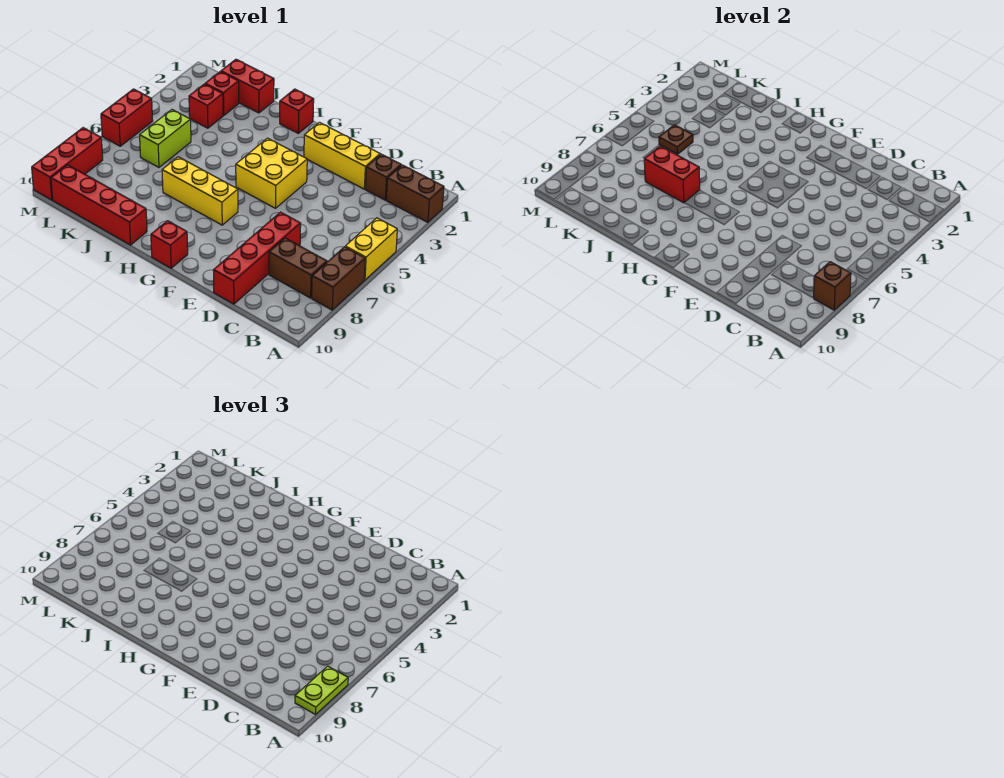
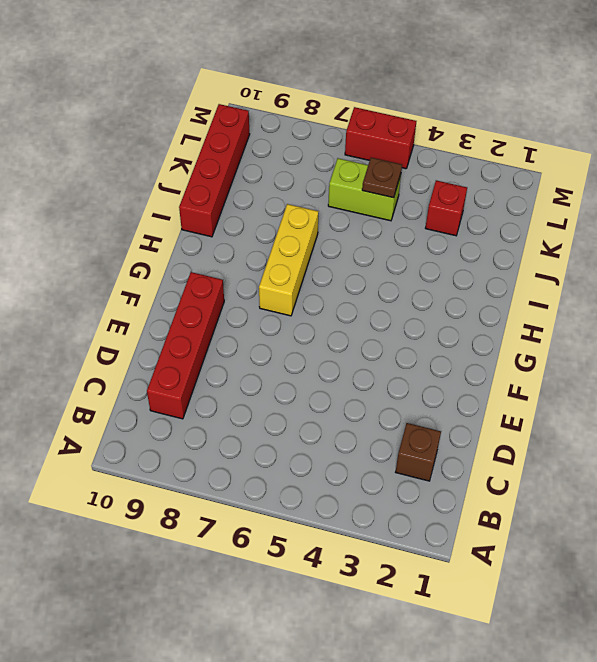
red brick C9:F9 level 1 -> red brick D7:D10 level 1
none -> brown brick A2:B2 level 1
none -> yellow brick A5:A6 level 1
none -> brown brick A7:A8 level 1

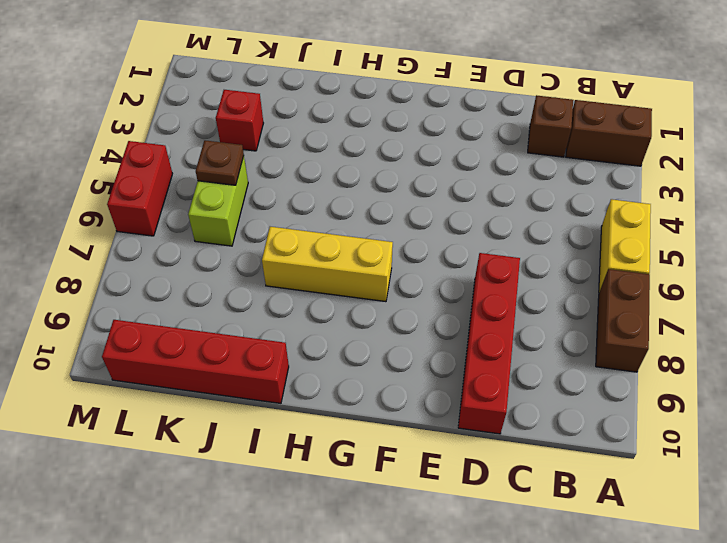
none -> brown brick B8:C8 level 1
none -> yellow brick D2:F2 level 1
none -> yellow brick F4:G5 level 1

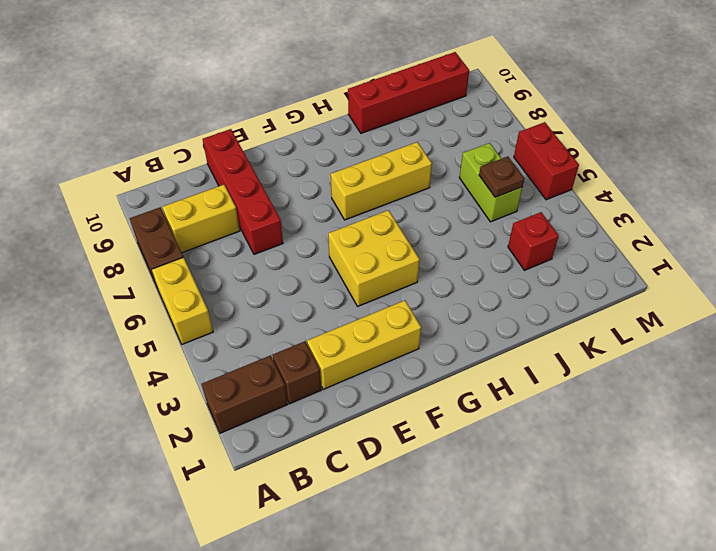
yellow brick B8:C8 level 1 -> brown brick B8:C8 level 1
none -> red brick G10 level 1
none -> red brick H1 level 1
none -> red brick J1:K1 level 1

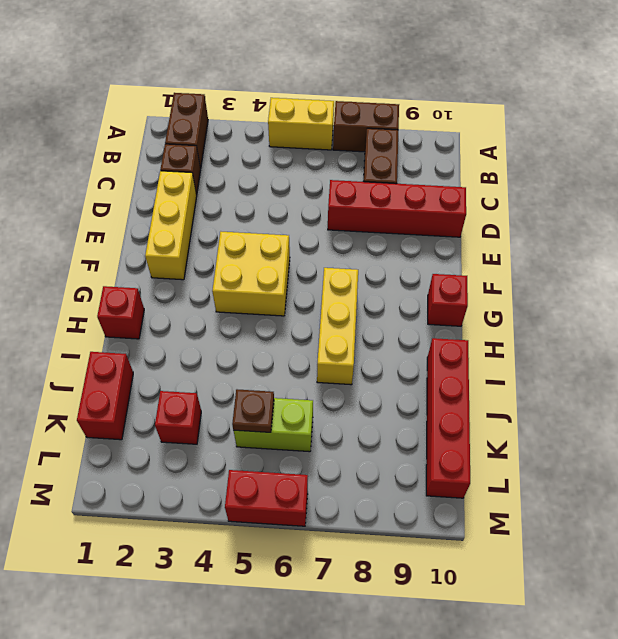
none -> red brick K2 level 1
none -> red brick M8:M10 level 1
none -> brown brick A8 level 2

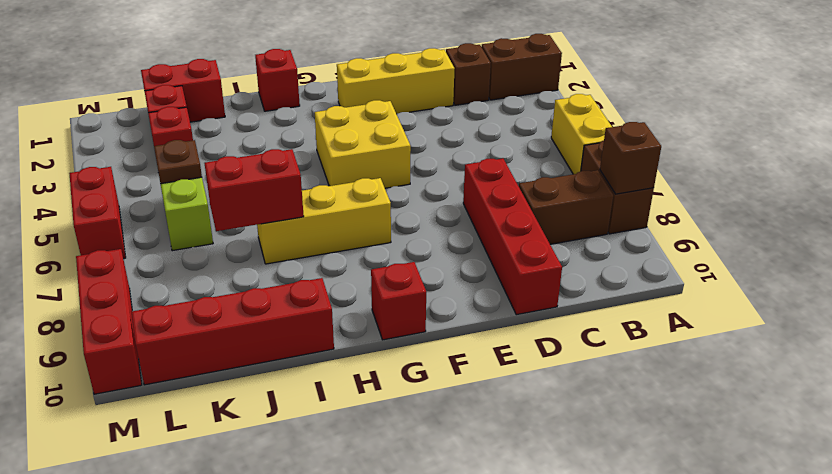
none -> lime plate A8:A9 level 3

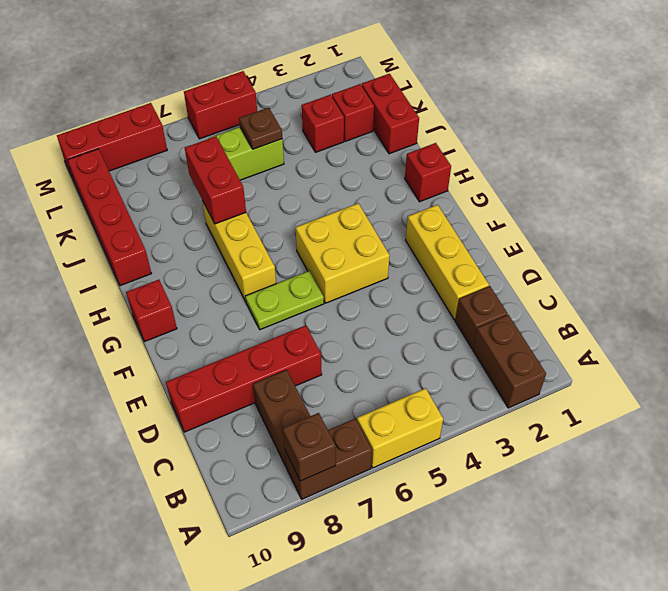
lime plate F6:F7 level 1 -> lime plate A8:A9 level 3

